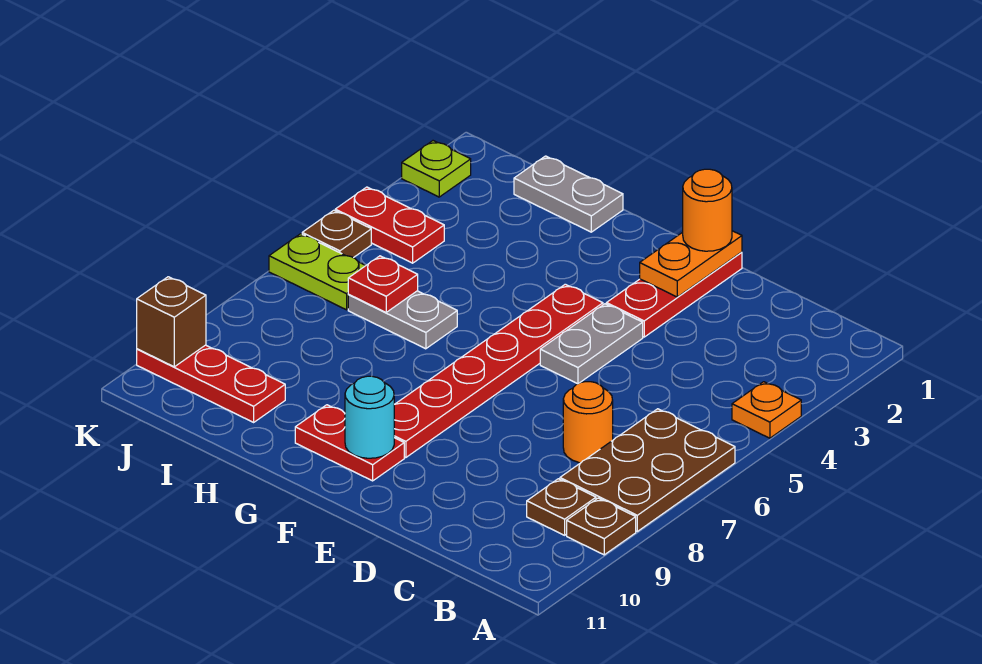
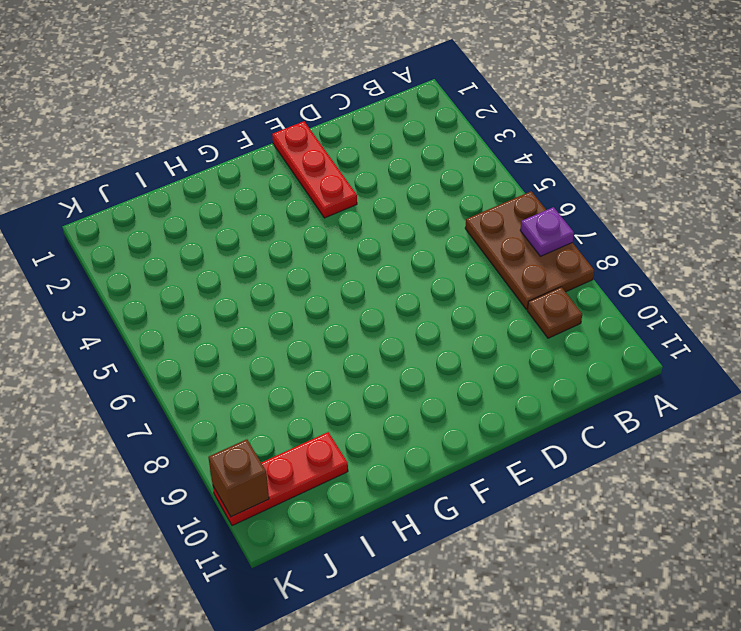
purple plate A7 level 2 -> none
none -> orange plate A4 level 1
none -> brown plate A9 level 1
none -> orange round brick C7 level 1

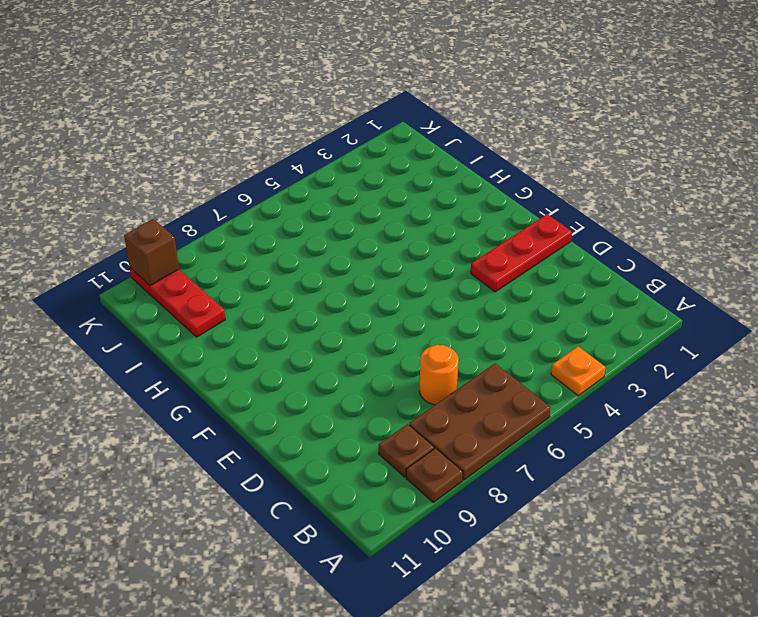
none -> grey plate E4:E5 level 1
none -> red plate F4:F9 level 1
none -> red plate F10:G10 level 1

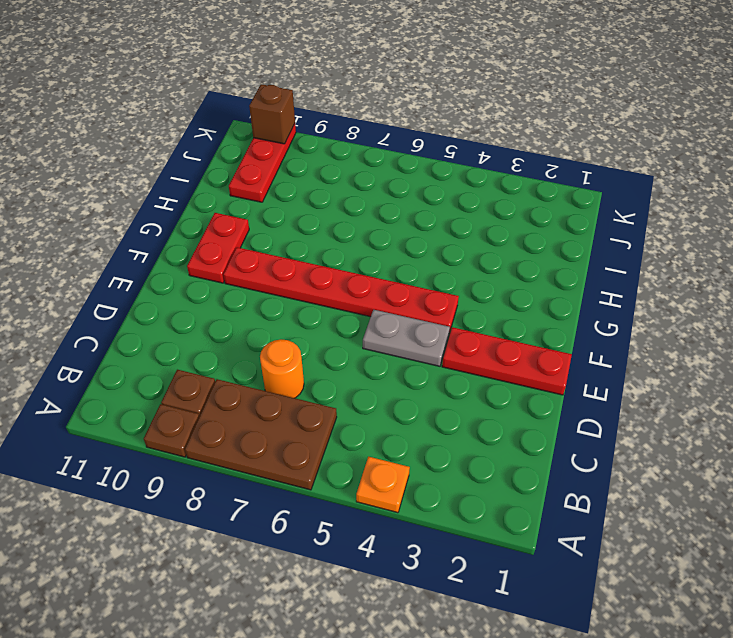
none -> grey plate H1:I1 level 1
none -> grey plate H6:I6 level 1
none -> red plate J4:K4 level 1

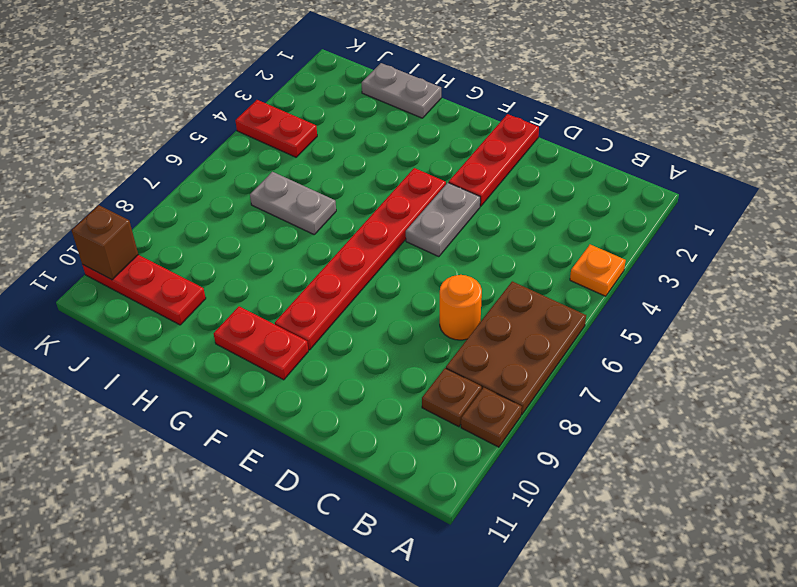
none -> lime plate J6:K6 level 1
none -> lime plate K2 level 1
none -> brown plate K5 level 1

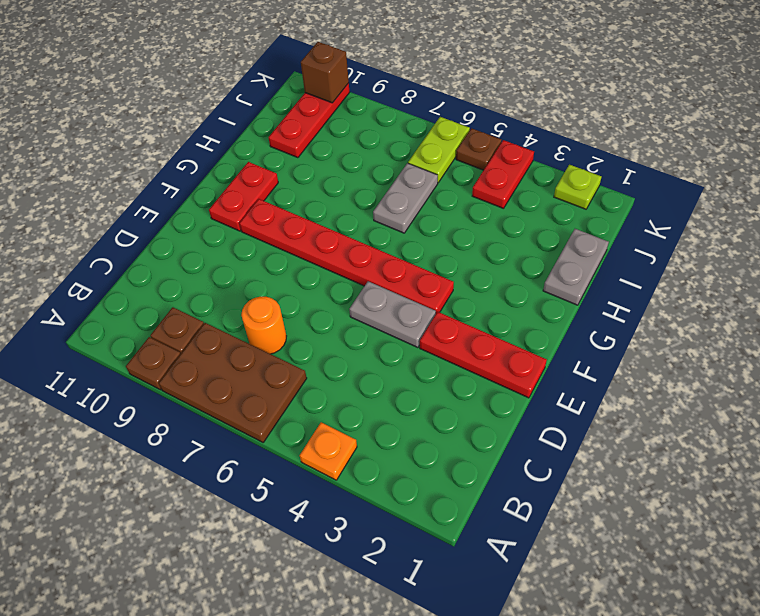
none -> orange plate E1:E2 level 2
none -> cyan round brick F10 level 2
none -> red plate I6 level 2

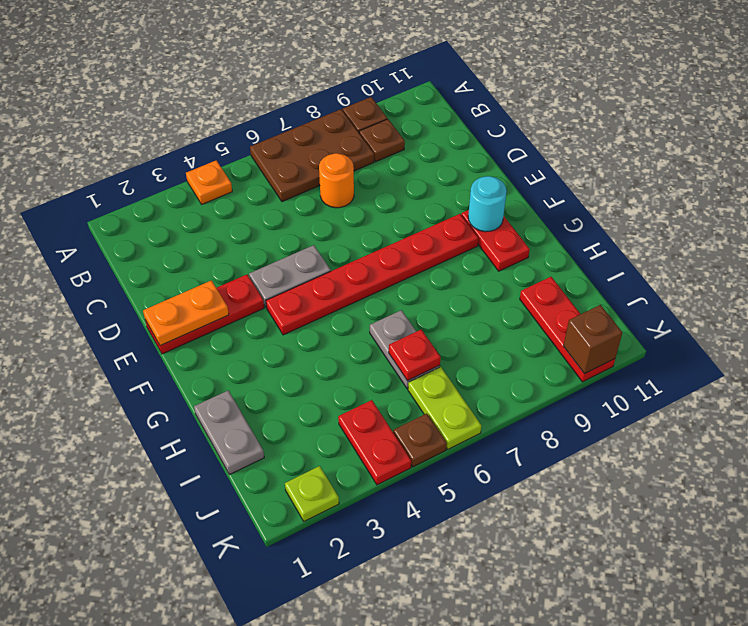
none -> orange round brick E1 level 3

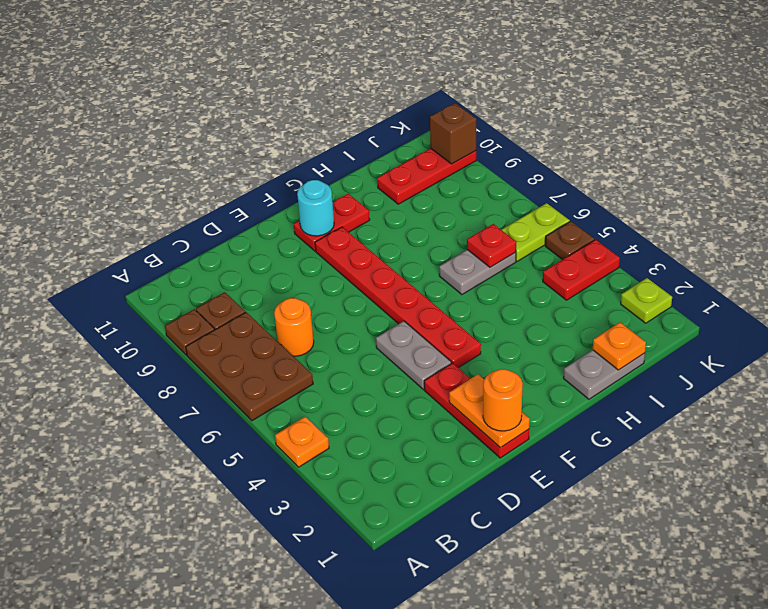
orange plate I1 level 2 -> none

